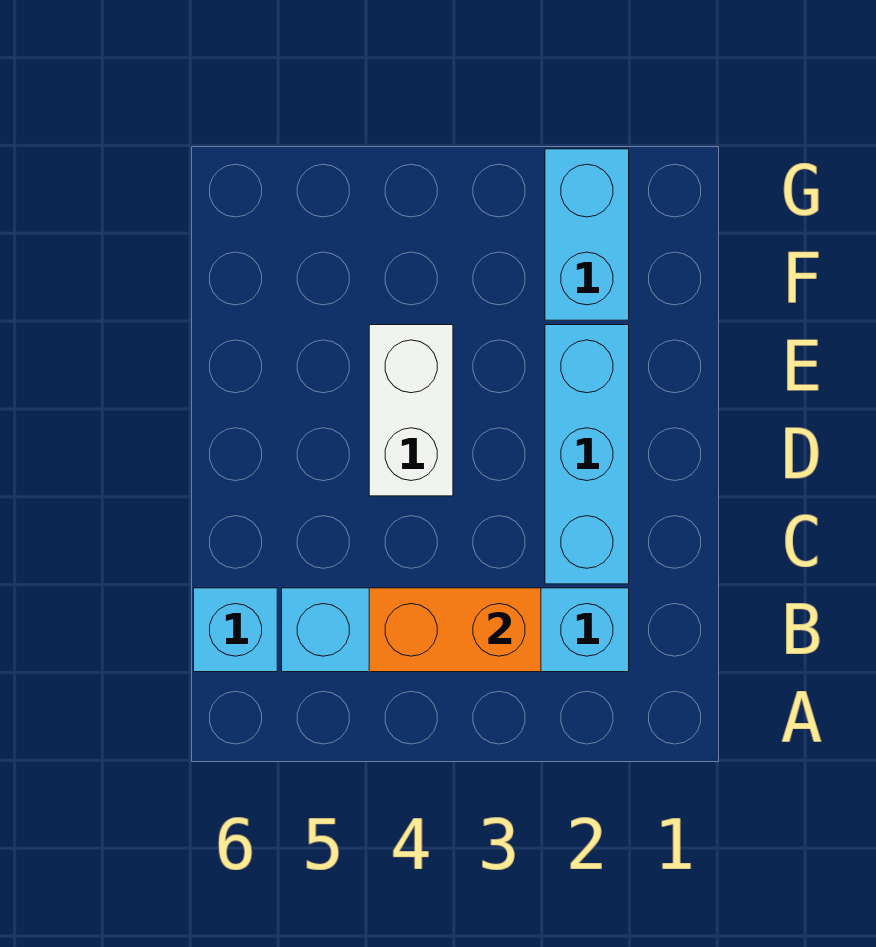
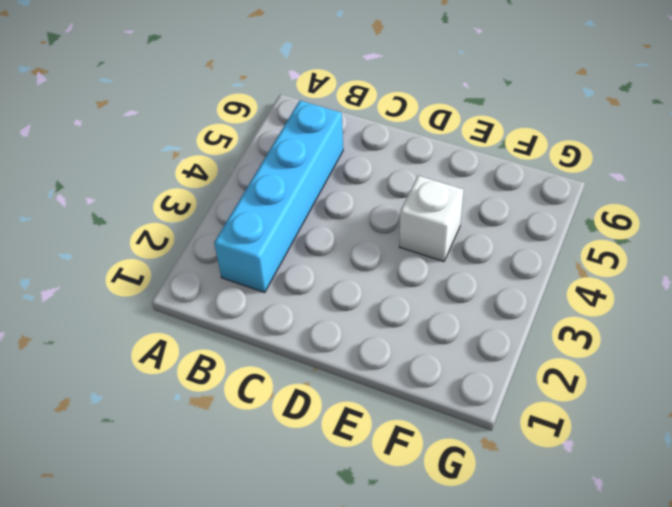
white brick E4 level 1 -> white brick D4:E4 level 1
none -> cyan brick B6 level 1
none -> cyan brick C2:E2 level 1

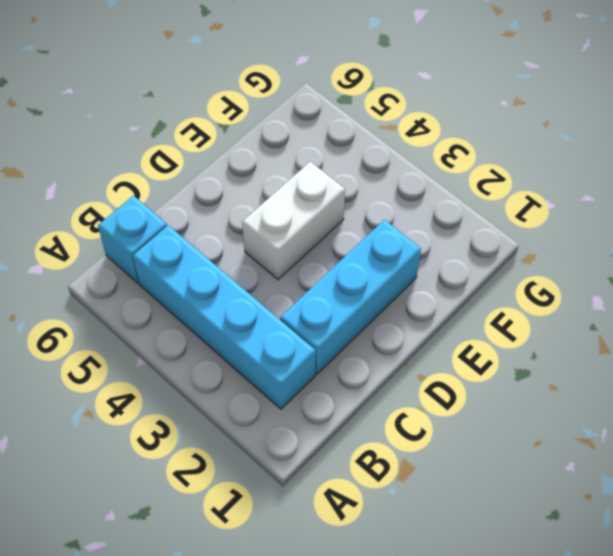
none -> cyan brick F2:G2 level 1
none -> orange brick B3:B4 level 2

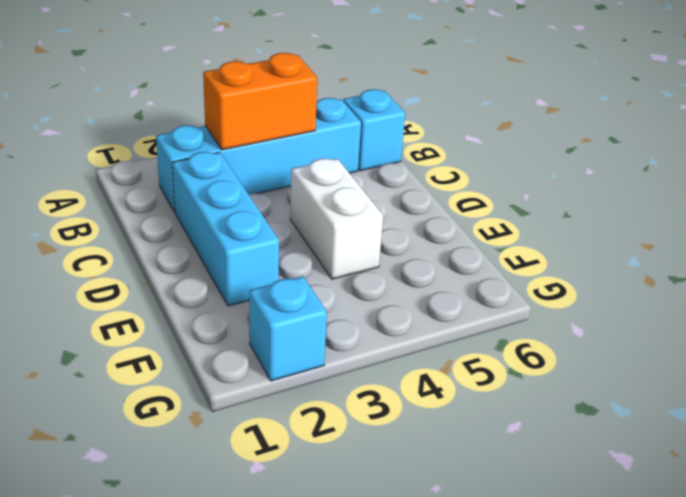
cyan brick G2 level 1 -> cyan brick F2:G2 level 1

